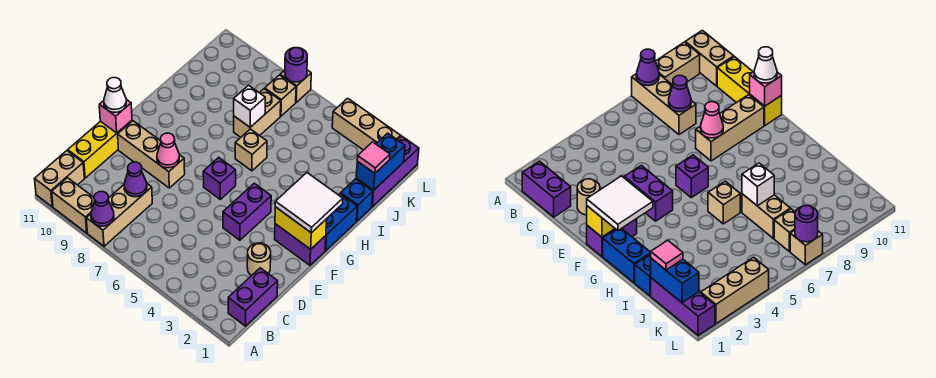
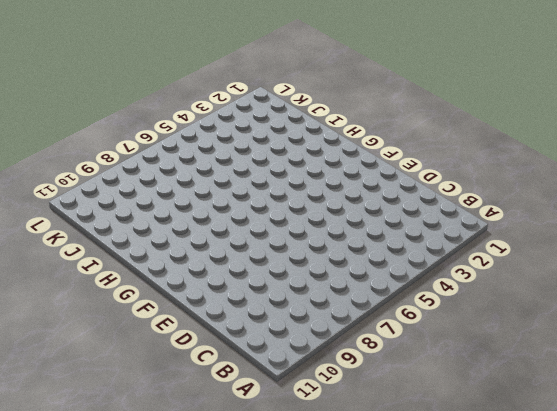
none -> tan brick A8:C8 level 1
none -> tan brick A9:A10 level 1
none -> tan brick A11:B11 level 1

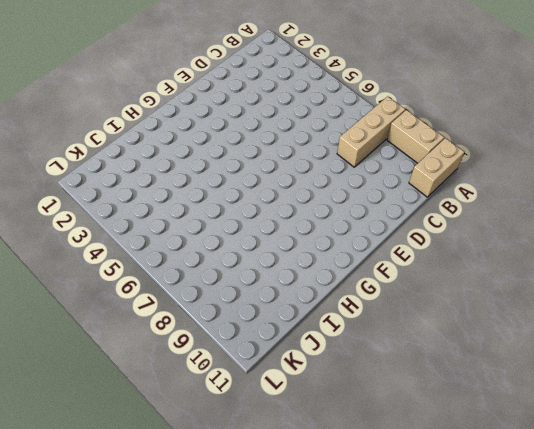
none -> purple brick B1:C1 level 1
none -> yellow brick C11:E11 level 1
none -> tan round brick D2 level 1

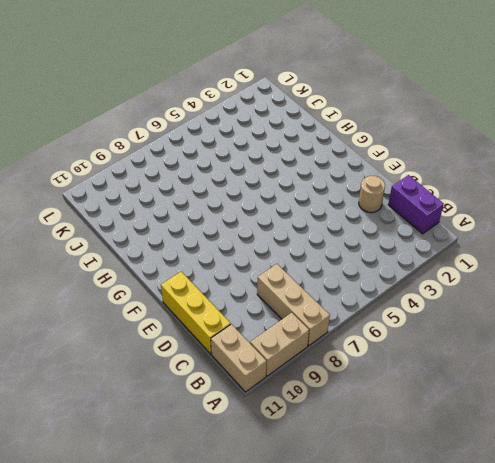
none -> purple brick E4:F4 level 1
none -> tan brick E8:E10 level 1
none -> purple brick F1:F2 level 1

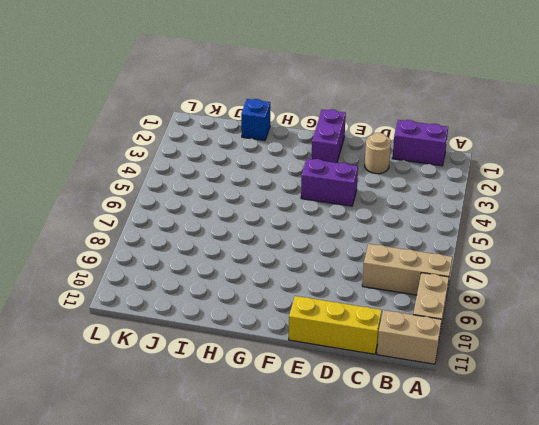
none -> tan brick E8:E10 level 1
none -> purple brick F6 level 1
none -> blue brick G1:H1 level 1

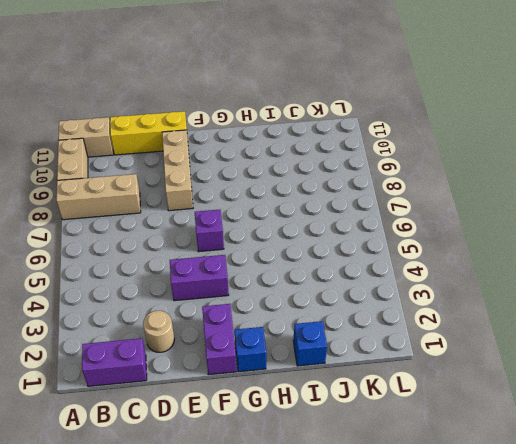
blue brick G1 level 1 -> blue brick G1:H1 level 1
none -> tan brick H6 level 1
none -> tan brick I7:J7 level 1
none -> purple brick J1:L1 level 1

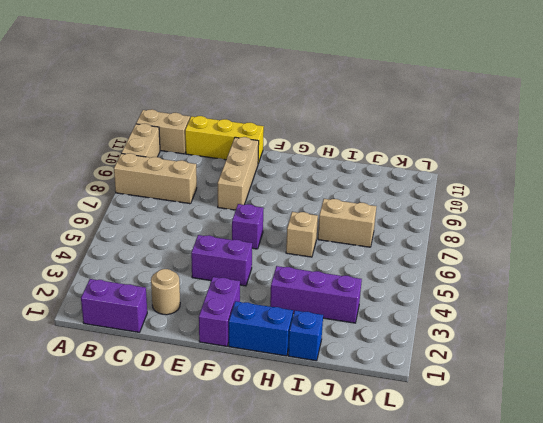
purple brick H3:J3 level 1 -> purple brick J1:L1 level 1
none -> tan brick K7 level 1
none -> tan brick L2:L4 level 1
none -> tan brick L7 level 1

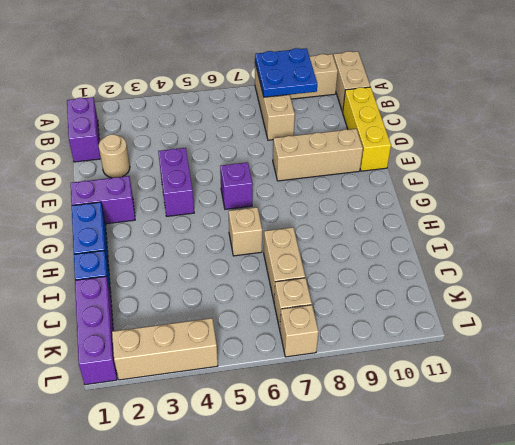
blue plate A8:B9 level 2 -> purple cone A8 level 2
none -> purple cone C8 level 2
none -> pink cone E8 level 2
none -> pink brick E11 level 2

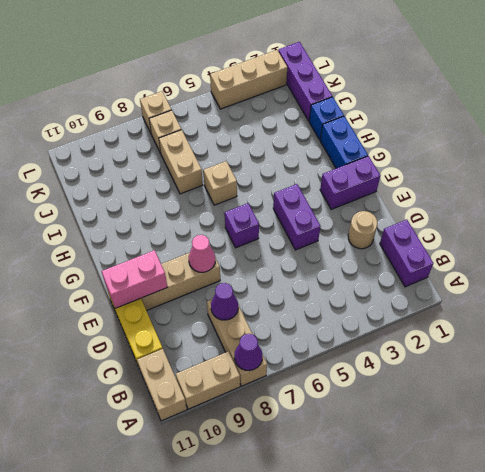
pink brick E10:E11 level 2 -> pink brick E11 level 2
none -> yellow brick F1:F2 level 2
none -> white brick I7 level 2
none -> blue brick J1:K1 level 2

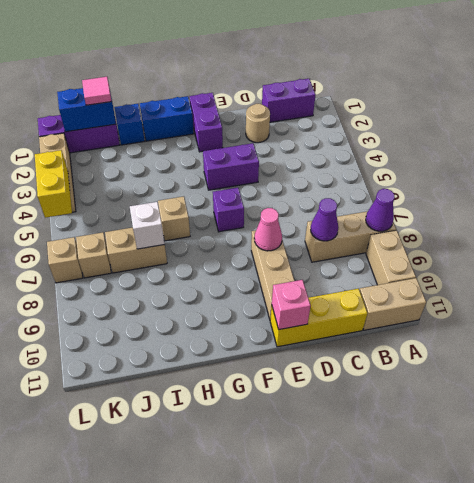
yellow brick L4:L5 level 2 -> yellow brick F1:F2 level 2
none -> purple round brick L7 level 2
none -> white cone E11 level 3
none -> white tile F1:G2 level 3

